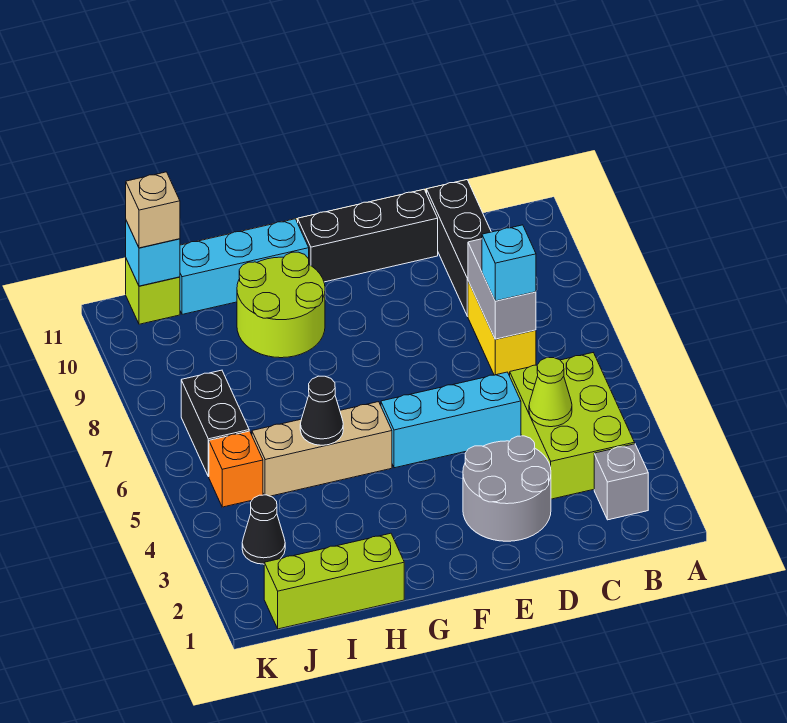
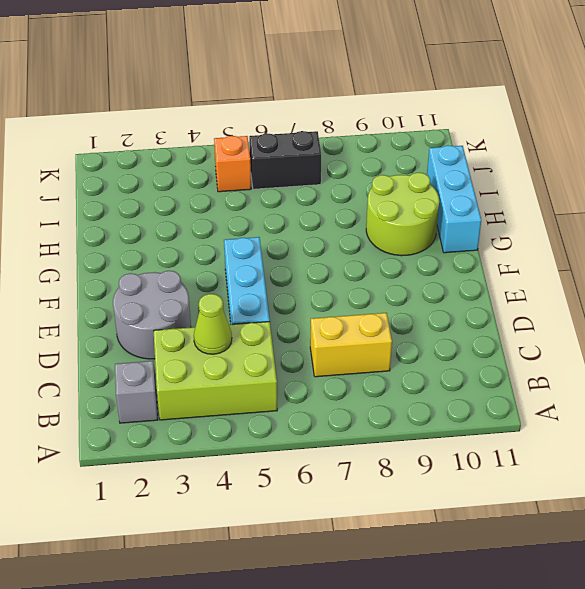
none -> black brick C9:C11 level 1
none -> black brick D11:F11 level 1
none -> tan brick G5:I5 level 1

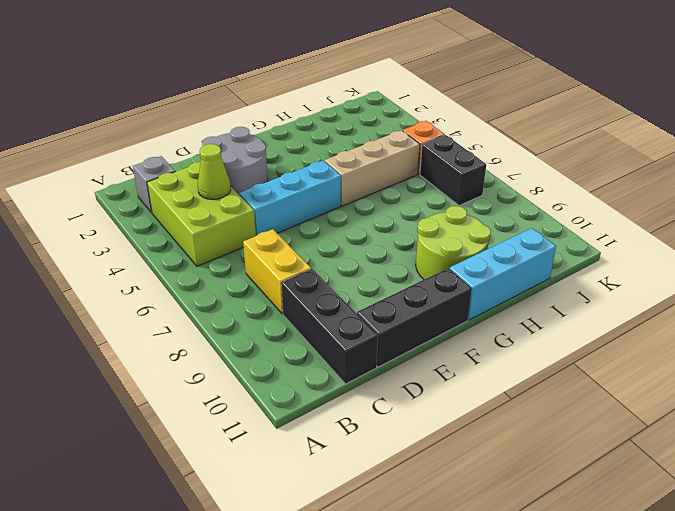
none -> lime brick H1:J1 level 1
none -> black cone J3 level 1
none -> lime brick J11 level 1

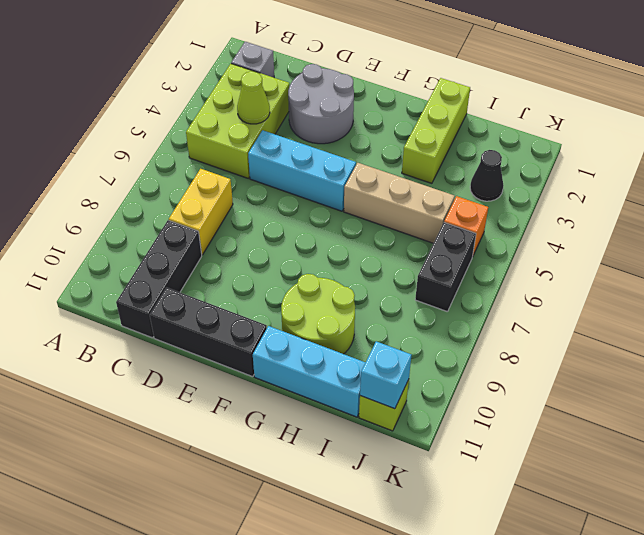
lime brick H1:H3 level 1 -> lime brick H1:J1 level 1
none -> grey brick C7:C8 level 2
none -> black cone H5 level 2
none -> cyan brick C7 level 3

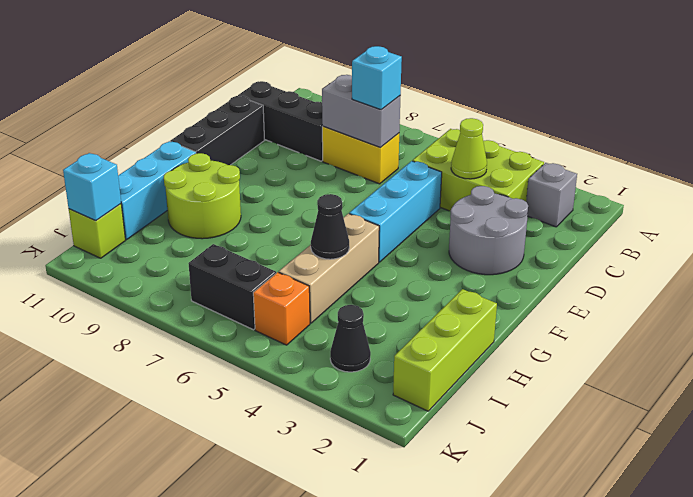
none -> tan brick J11 level 3

